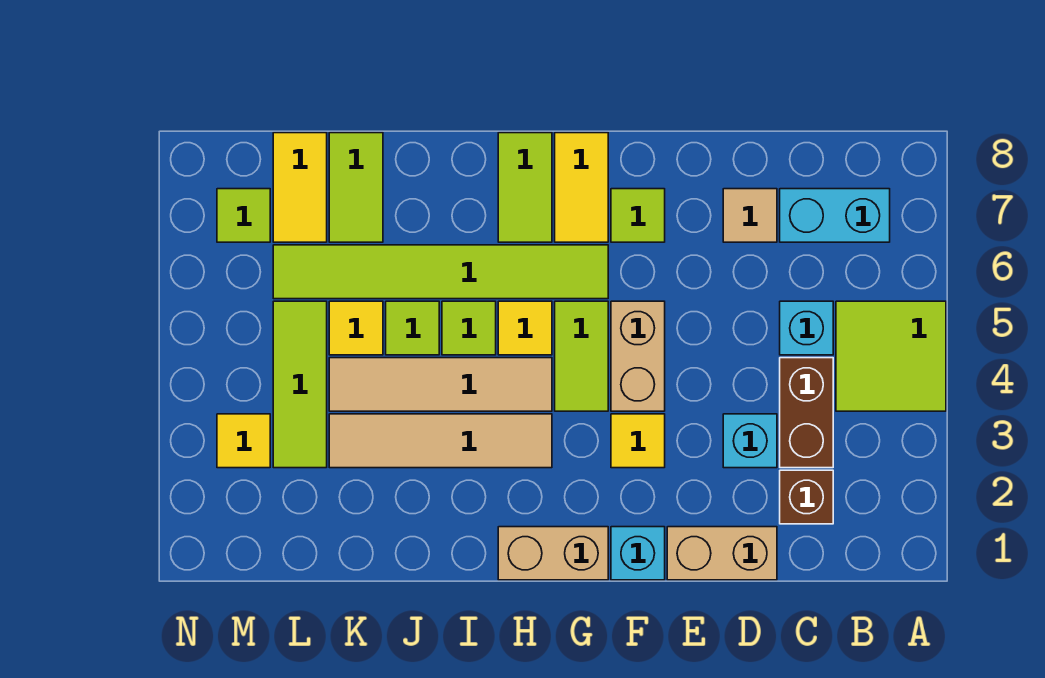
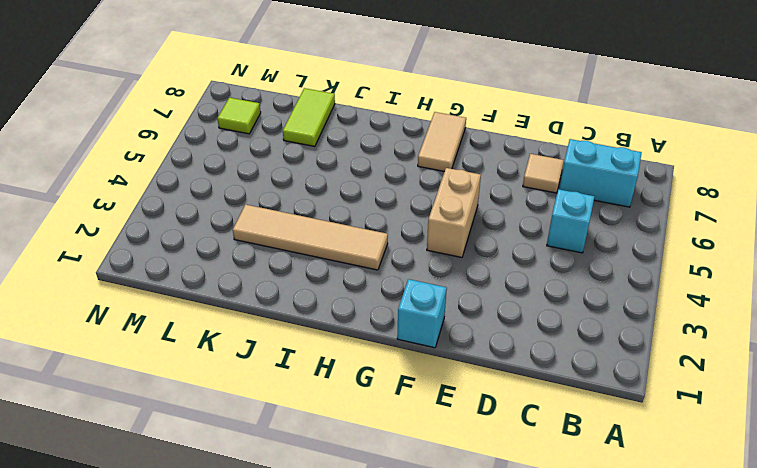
tan tile G7:G8 level 1 -> yellow tile G7:G8 level 1
none -> lime tile A4:B5 level 1
none -> brown brick C2 level 1
none -> brown brick C3:C4 level 1

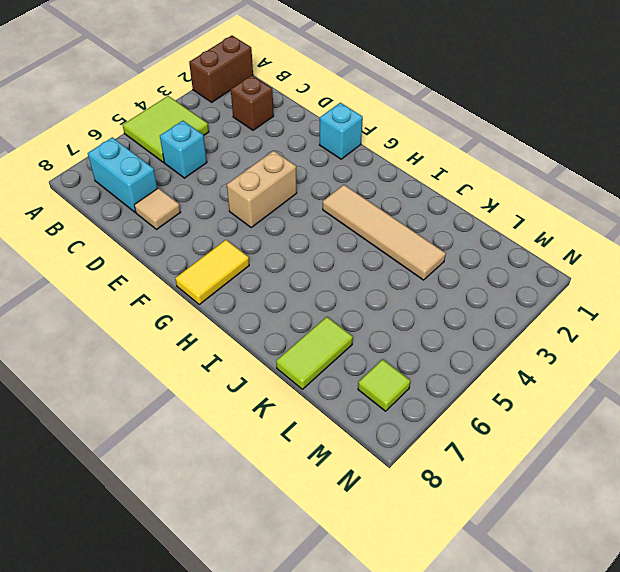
brown brick A1:A2 level 1 -> brown brick C3:C4 level 1
none -> tan brick D1:E1 level 1
none -> cyan brick D3 level 1
none -> yellow tile F3 level 1

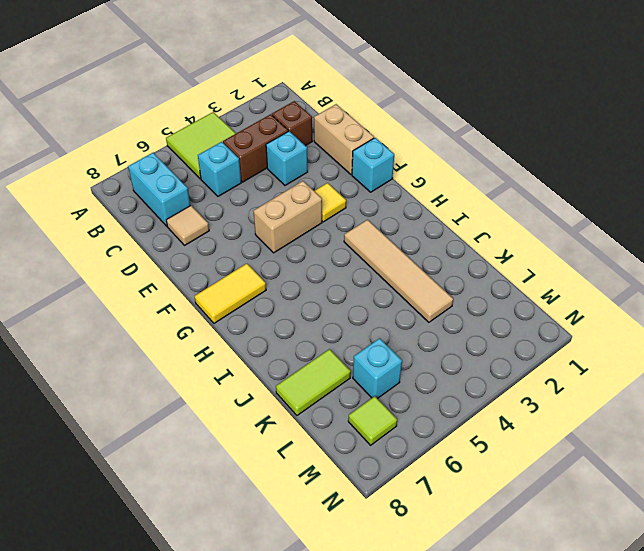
cyan brick L6 level 1 -> lime tile G6:L6 level 1
none -> lime tile F7 level 1
none -> tan brick G1:H1 level 1
none -> lime tile G4:G5 level 1

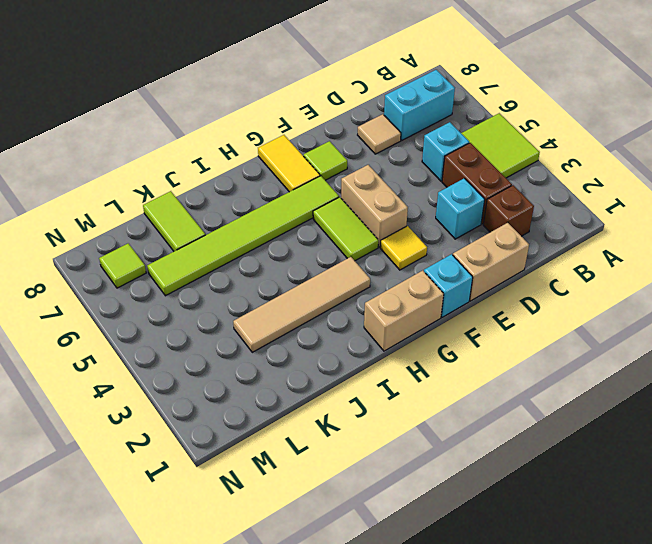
none -> tan tile H4:K4 level 1
none -> yellow tile H5 level 1
none -> lime tile H7:H8 level 1

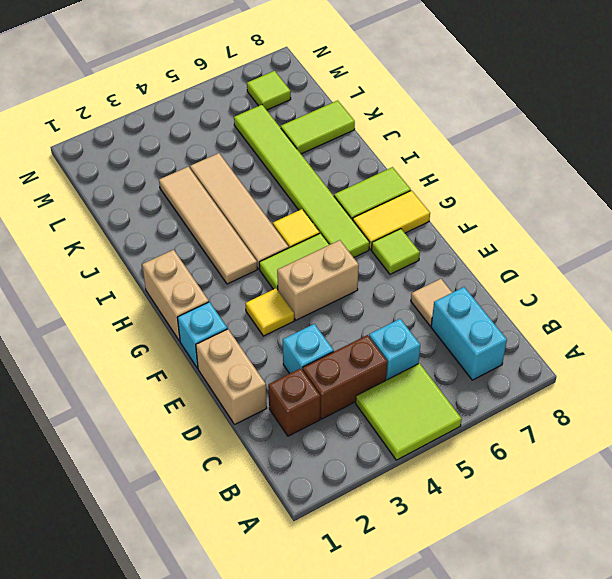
none -> lime tile I5 level 1
none -> lime tile J5 level 1
none -> yellow tile K5 level 1

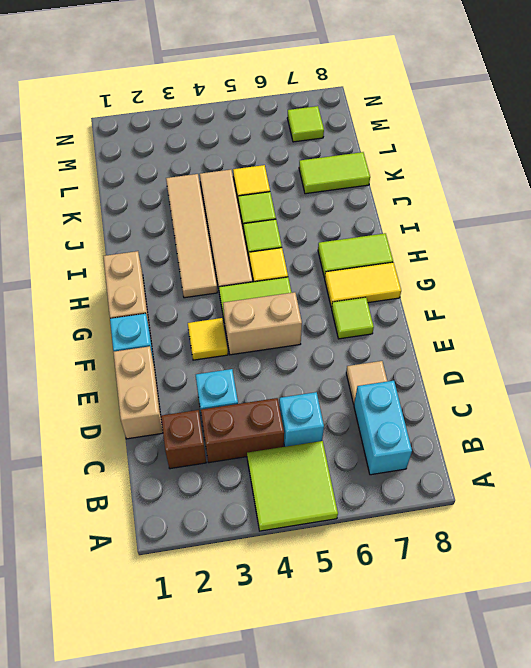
none -> lime tile G6:L6 level 1
none -> lime tile L3:L5 level 1
none -> yellow tile L7:L8 level 1

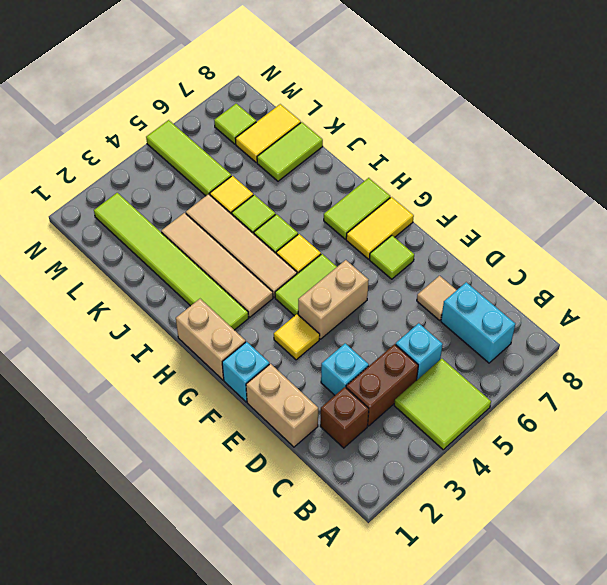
lime tile H2:M2 level 1 -> lime tile G6:L6 level 1
lime tile L5:N5 level 1 -> lime tile L3:L5 level 1
none -> yellow tile M3 level 1

